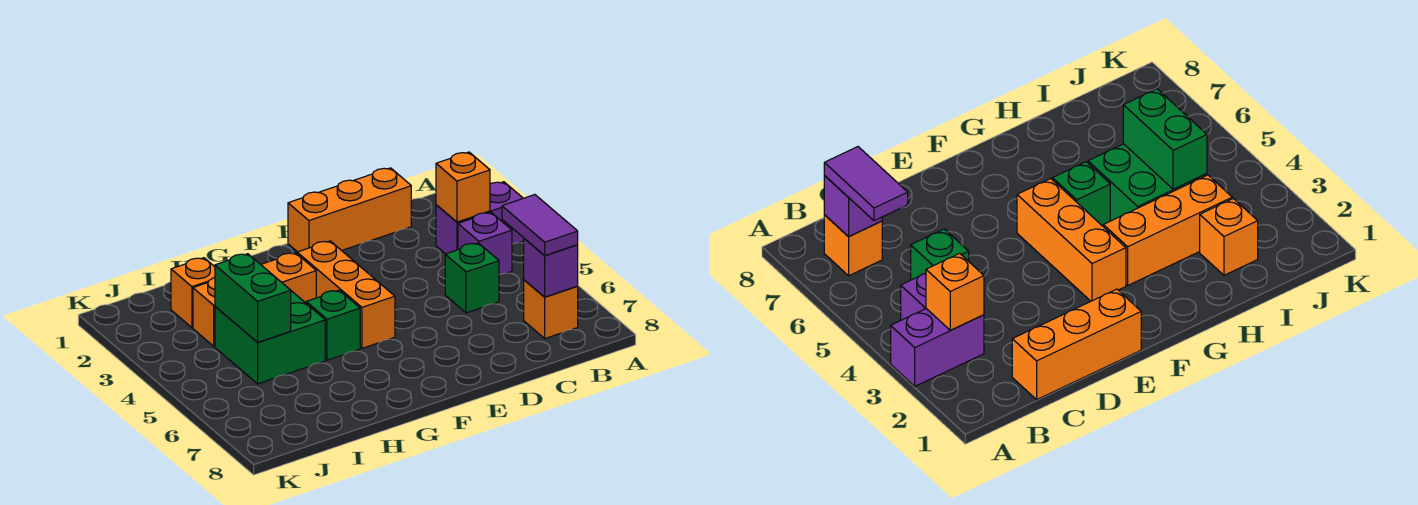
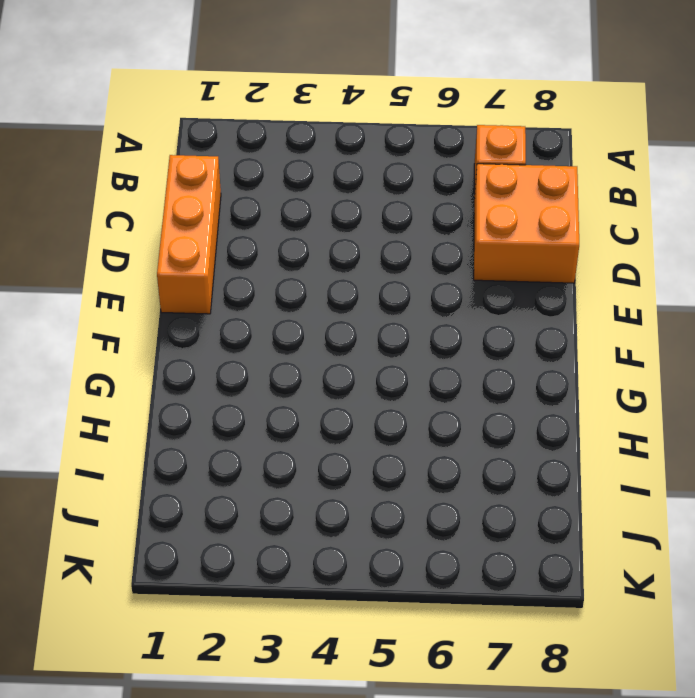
orange brick C7:D8 level 1 -> none
none -> purple brick A3:B3 level 1
none -> purple brick B4 level 1
none -> green brick C5 level 1

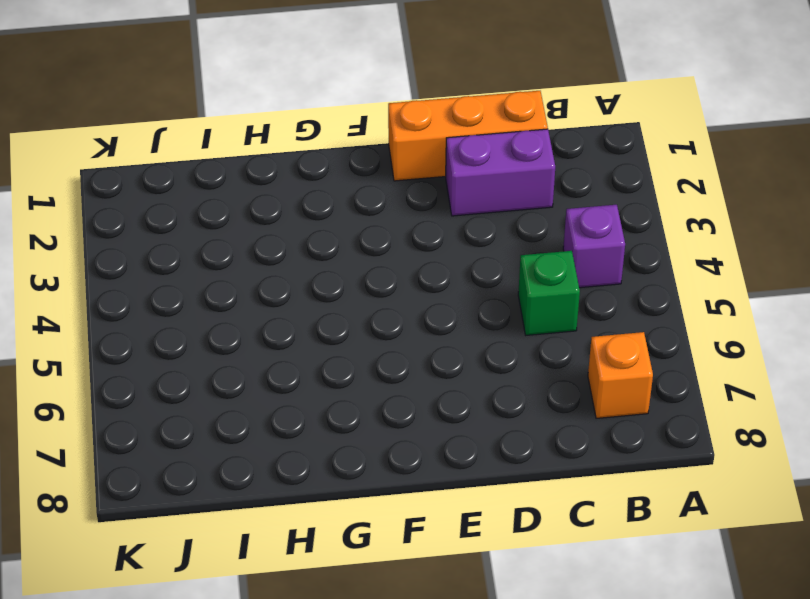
purple brick C2:D2 level 1 -> purple brick A3:B3 level 1
none -> orange brick F3:F5 level 1
none -> orange brick G3:I3 level 1
none -> green brick G5 level 1

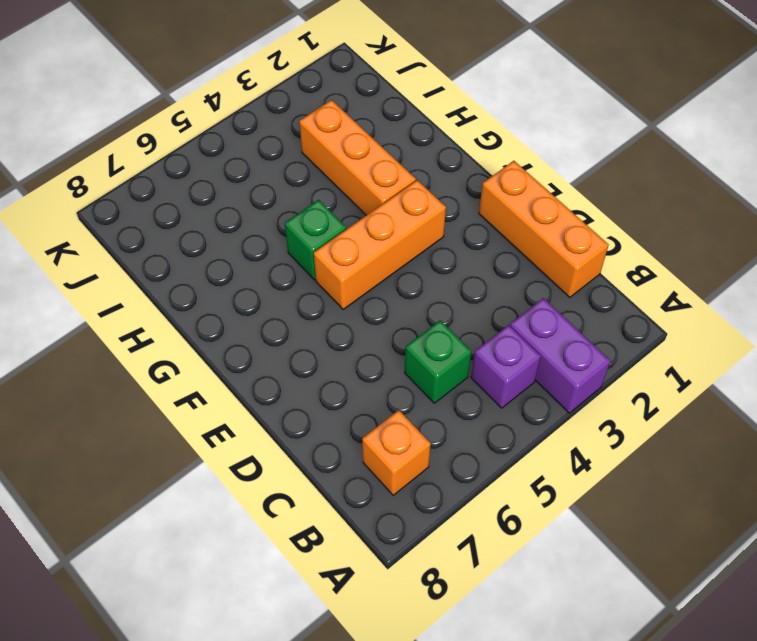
none -> green brick H4:I5 level 1
none -> orange brick I2 level 1
none -> orange brick B3 level 2

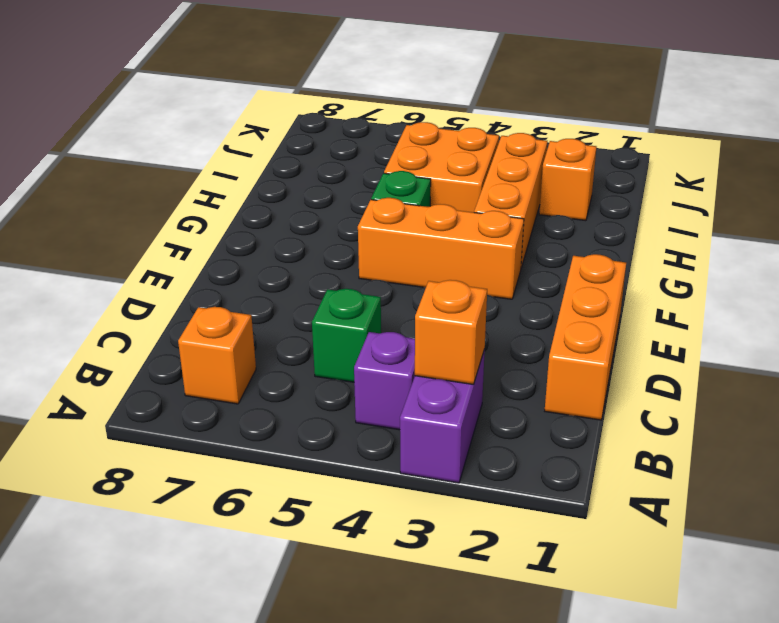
orange brick H4:I5 level 1 -> green brick H4:I5 level 1
none -> purple brick B7 level 2
none -> green brick I4:I5 level 2
none -> purple tile B6:B7 level 3

